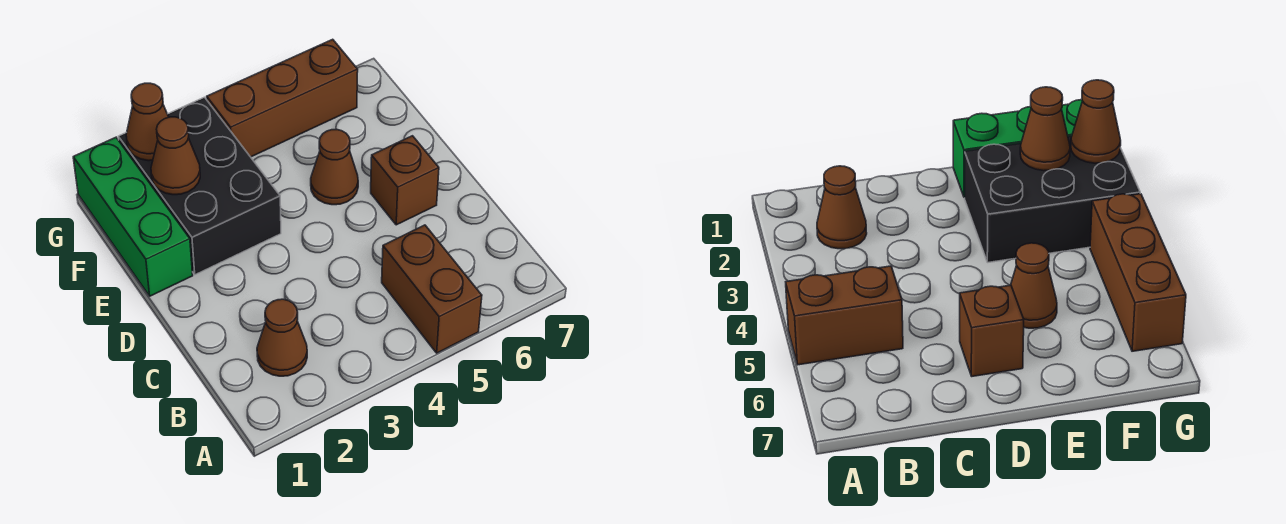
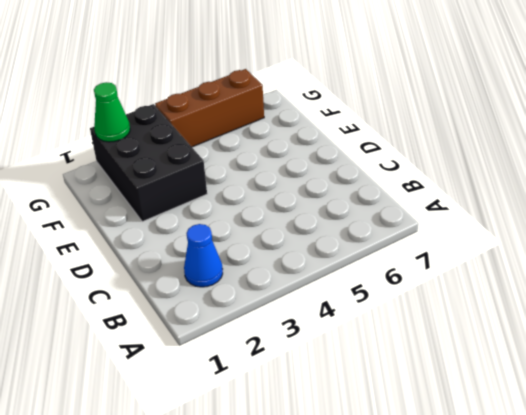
blue cone B2 level 1 -> brown cone B2 level 1
green cone G2 level 2 -> brown cone G2 level 2
none -> brown brick A5:B5 level 1
none -> brown brick D6 level 1

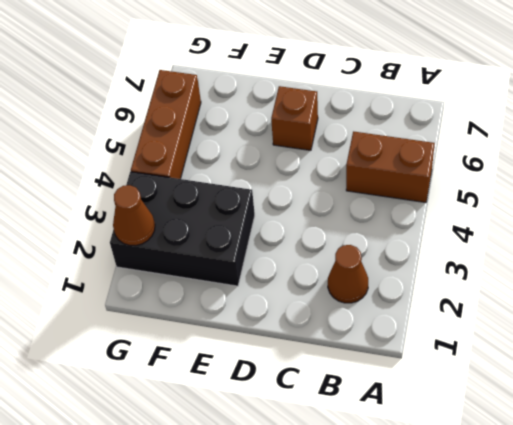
none -> green brick E1:G1 level 1
none -> brown cone E5 level 1

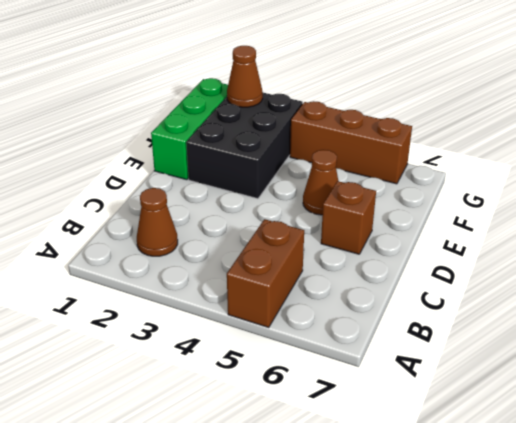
none -> brown cone F2 level 2

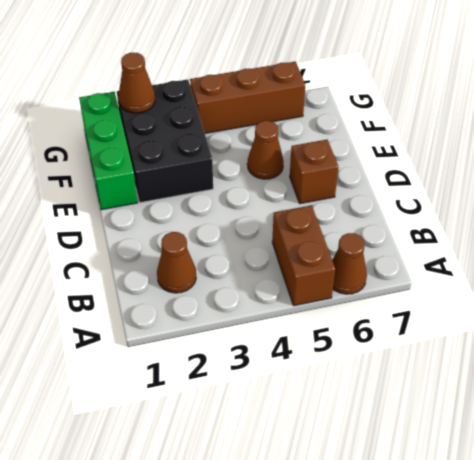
brown cone A6 level 1 -> brown cone F2 level 2

